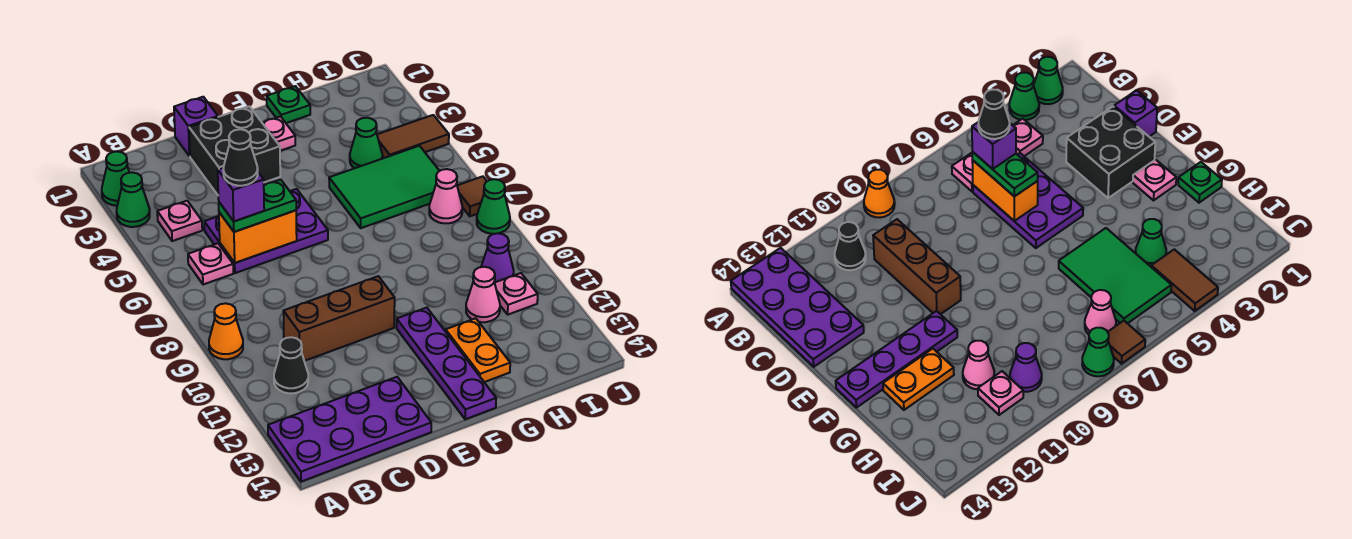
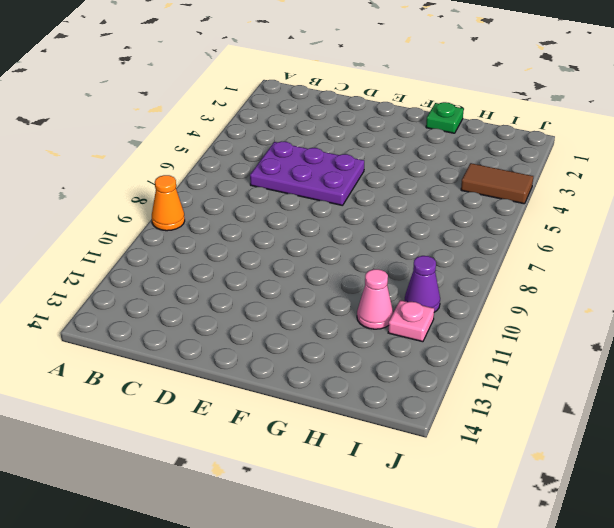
none -> green cone A2 level 1
none -> green cone A3 level 1
none -> purple plate A13:D14 level 1

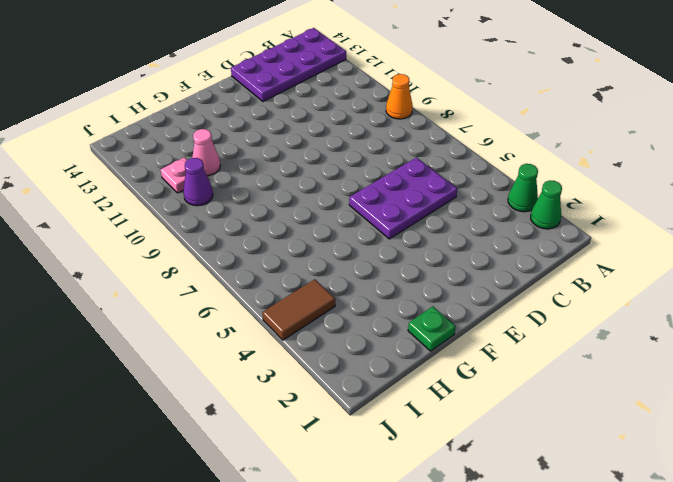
none -> pink plate B4 level 1
none -> pink plate B6 level 1
none -> black cone B11 level 1

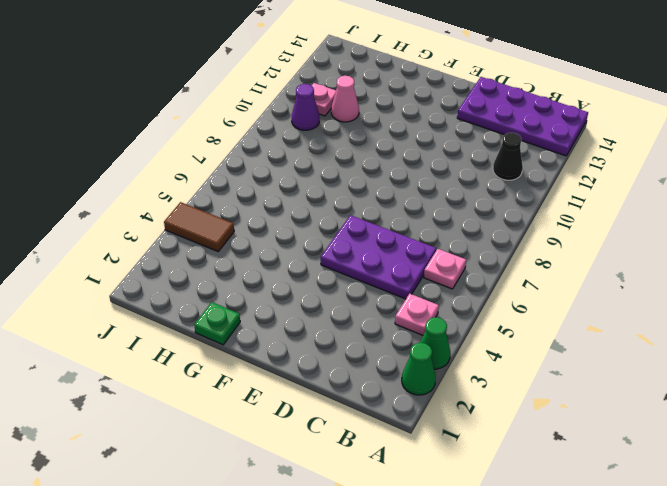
none -> orange cone A9 level 1
none -> brown brick C10:E10 level 1
none -> purple brick D1 level 1

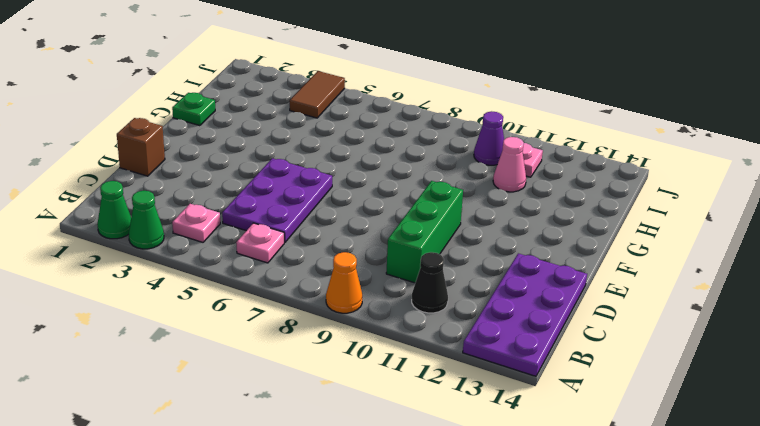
green brick C10:E10 level 1 -> brown brick C10:E10 level 1
brown brick D1 level 1 -> purple brick D1 level 1
none -> black brick D2:E3 level 1
none -> pink plate F2 level 1
none -> purple plate F11:F14 level 1

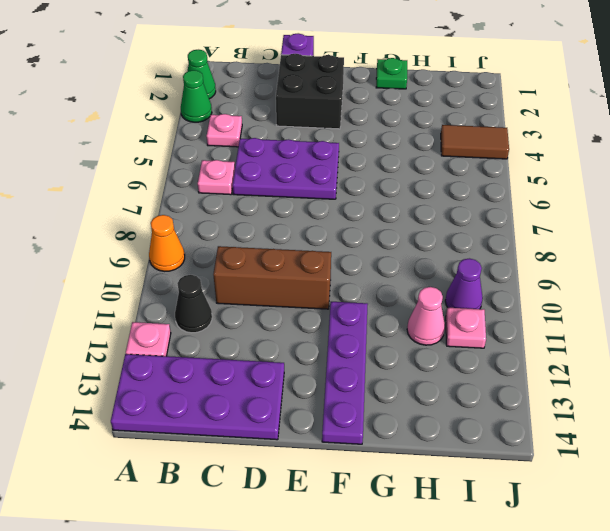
pink plate A12 level 1 -> pink plate F2 level 1
none -> green tile G5:I6 level 1
none -> orange plate G12:G13 level 1
none -> green cone H4 level 1

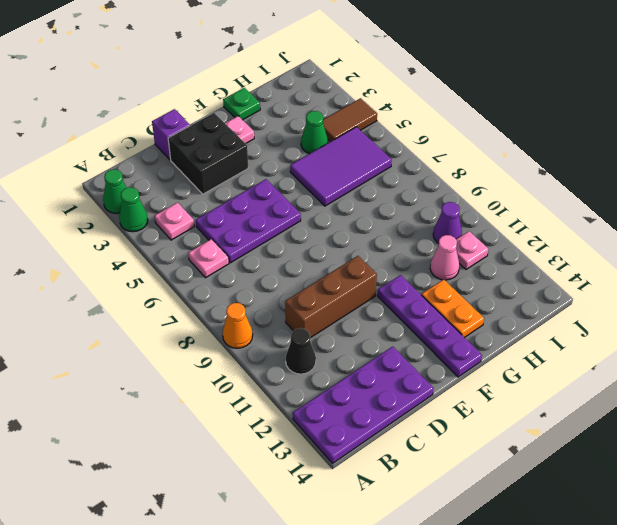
purple tile G5:I6 level 1 -> green tile G5:I6 level 1
none -> pink cone I7 level 1
none -> brown tile J7 level 1
none -> green cone J8 level 1

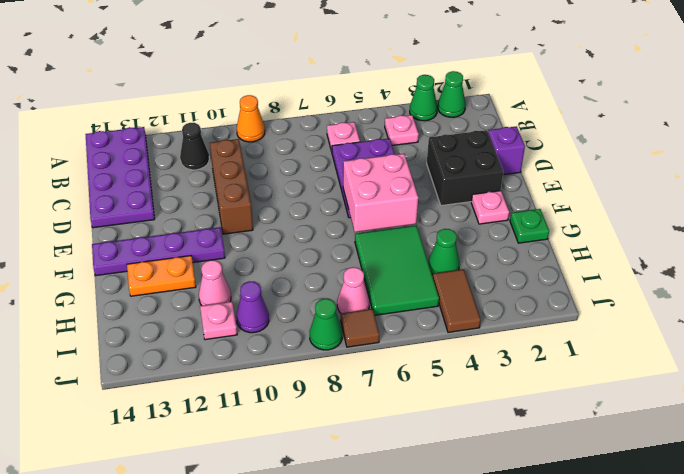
pink brick E5:F6 level 2 -> none
none -> orange brick C6:D6 level 2
none -> green plate C6:D6 level 3
none -> purple brick C6 level 4

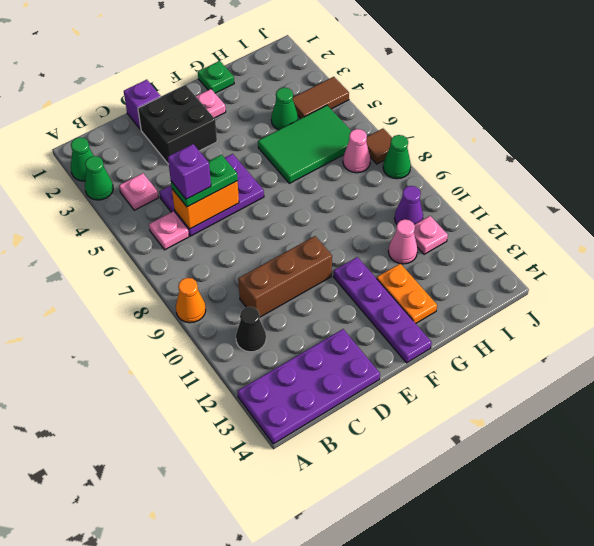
none -> black cone C6 level 5

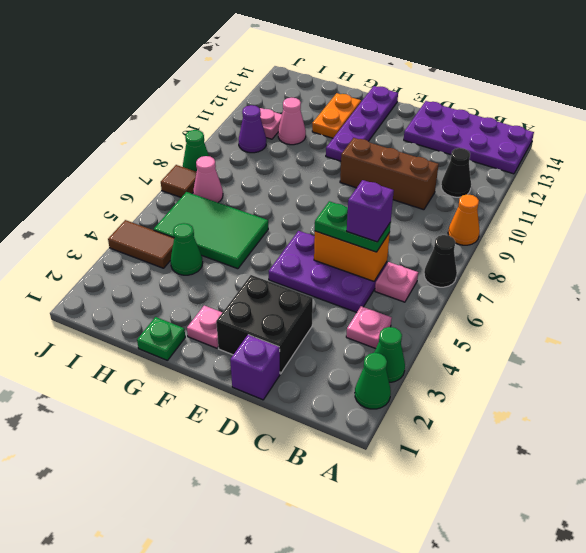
black cone A7 level 1 -> black cone C6 level 5

